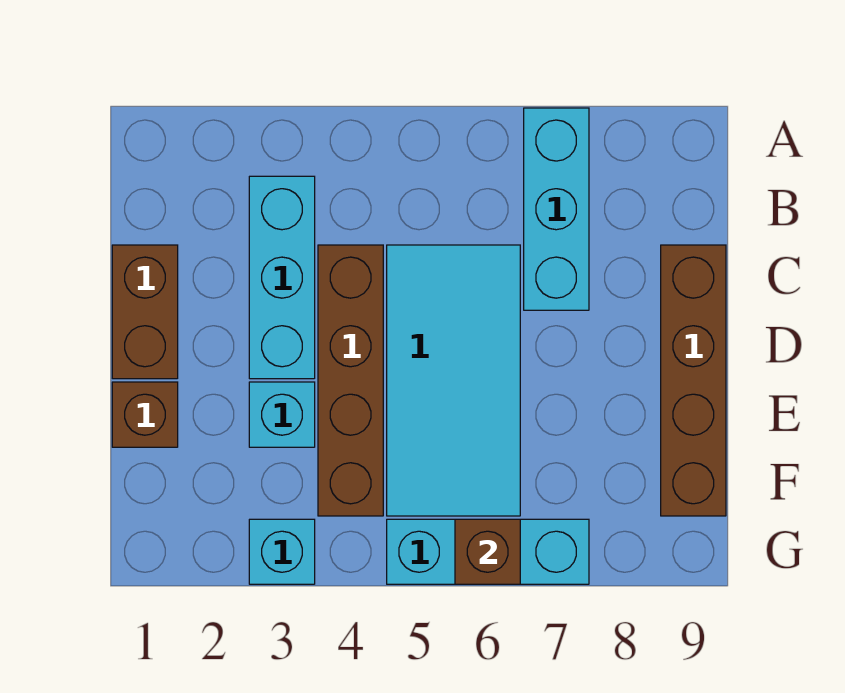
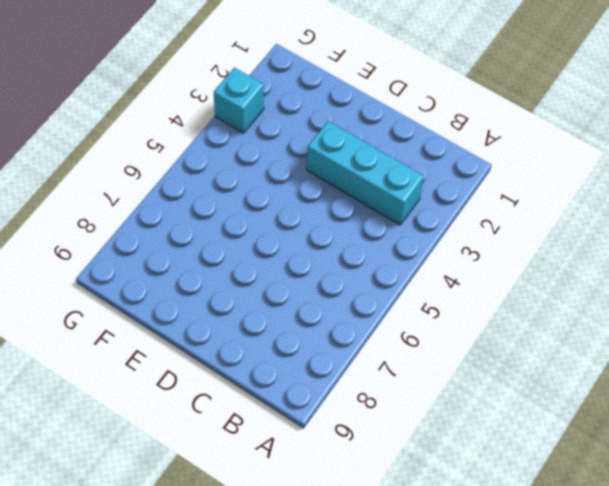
none -> cyan brick A7:C7 level 1
none -> brown brick C1:D1 level 1

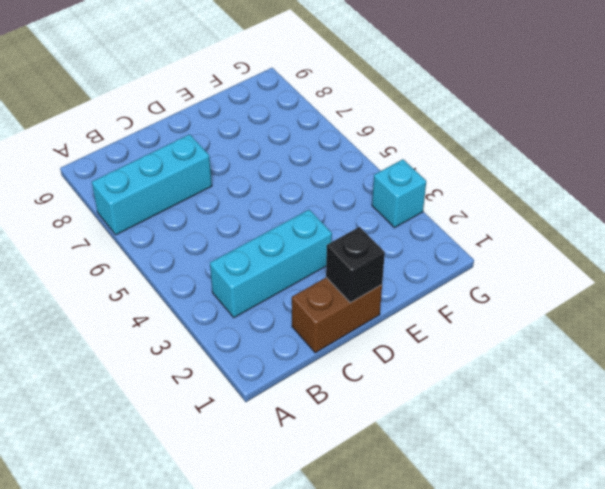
black brick D1 level 2 -> none
none -> brown brick C4:F4 level 1
none -> cyan tile C5:F6 level 1

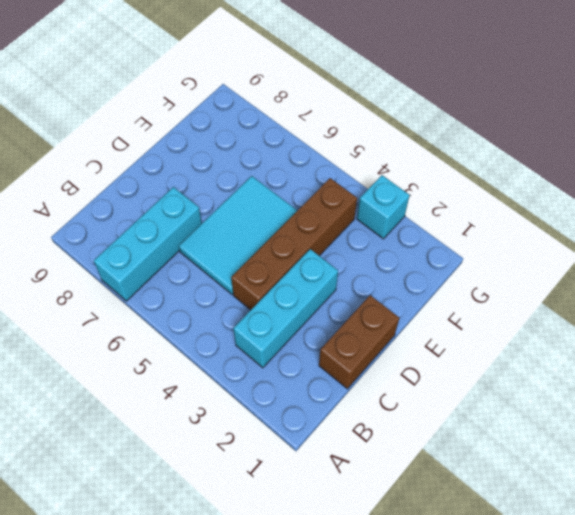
cyan tile C5:E6 level 1 -> cyan tile C5:F6 level 1
none -> brown brick C9:F9 level 1
none -> brown brick E1 level 1

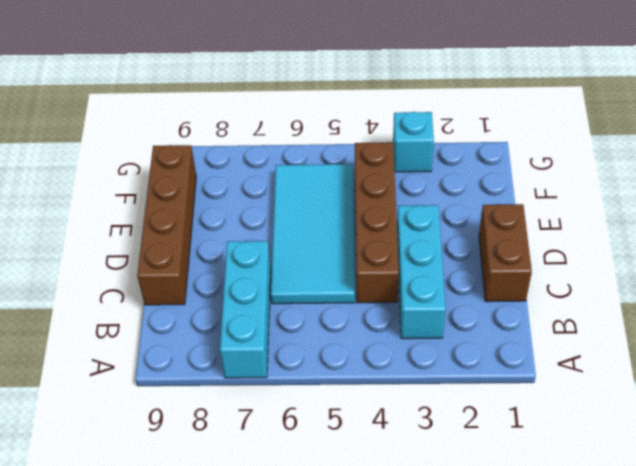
none -> brown brick E1 level 1
none -> cyan brick E3 level 1

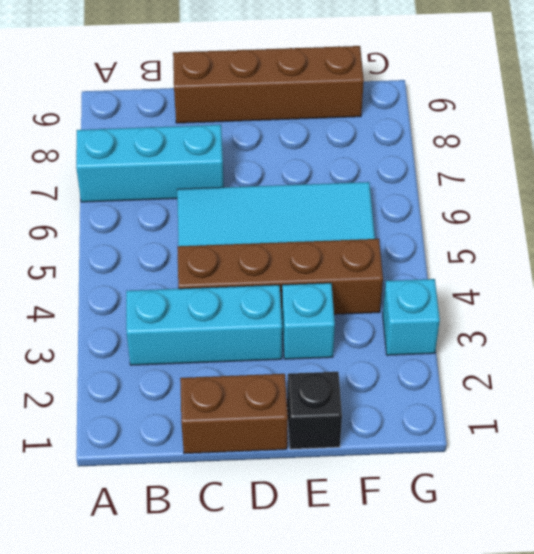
black brick E1 level 1 -> brown brick E1 level 1
none -> cyan brick G5:G7 level 1
none -> brown brick G6 level 2

